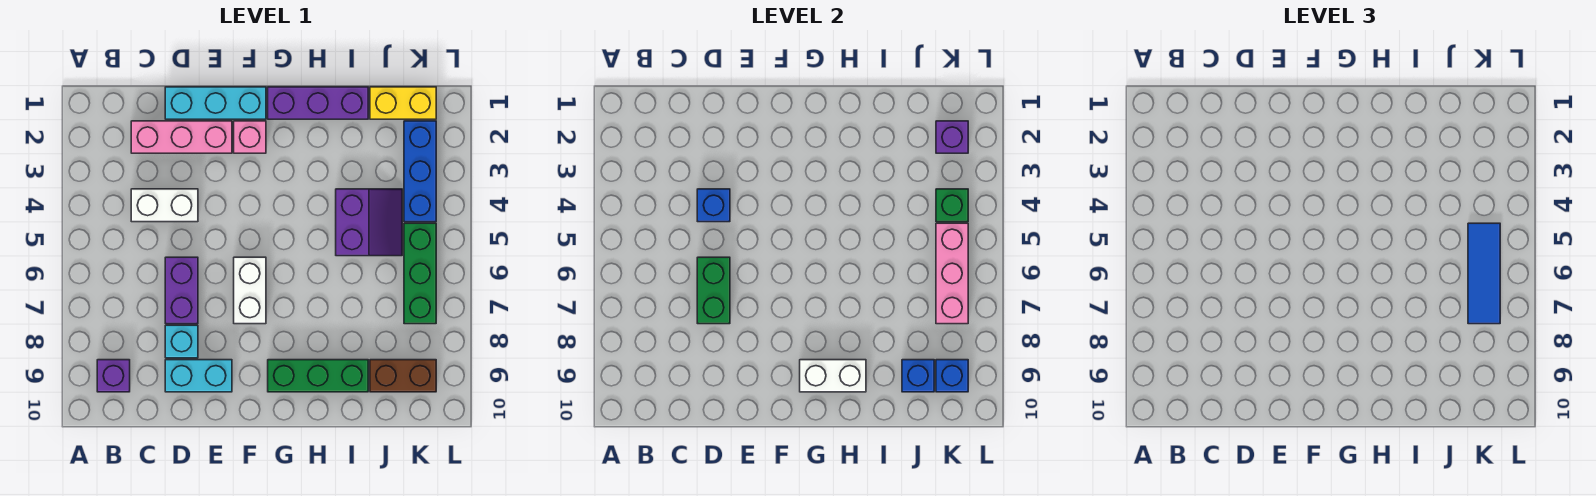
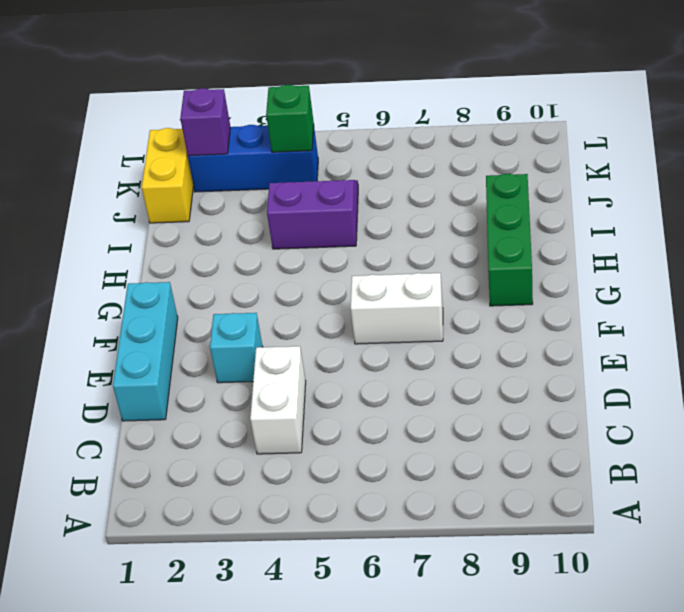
cyan brick E3 level 1 -> cyan brick D8 level 1
none -> purple brick B9 level 1
none -> pink brick C2:E2 level 1
none -> purple brick D6:D7 level 1

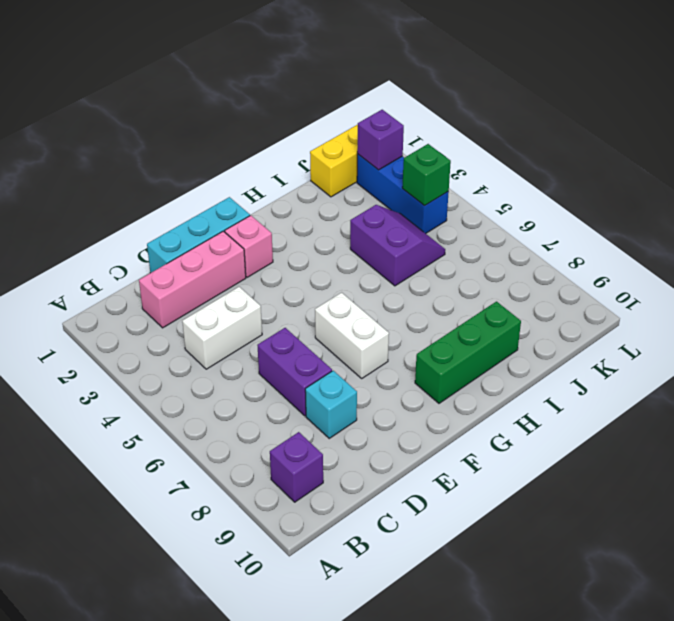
none -> cyan brick D9:E9 level 1
none -> purple brick G1:I1 level 1
none -> brown brick J9:K9 level 1

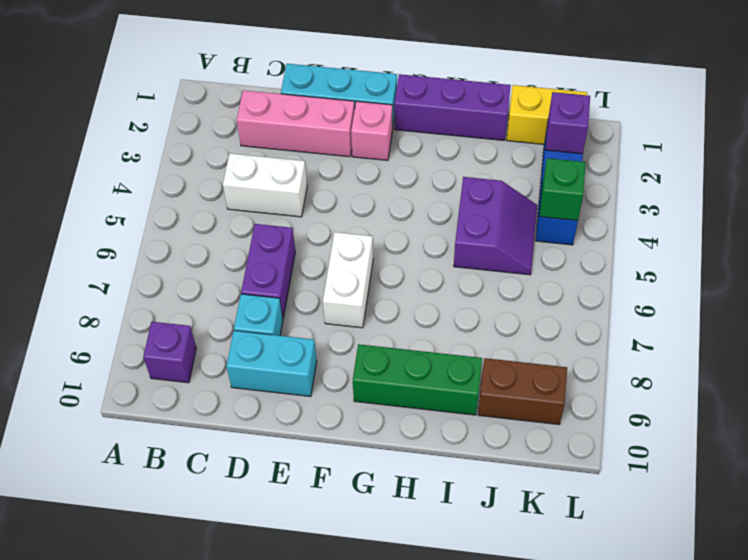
none -> green brick K5:K7 level 1
none -> blue brick D4 level 2
none -> green brick D6:D7 level 2

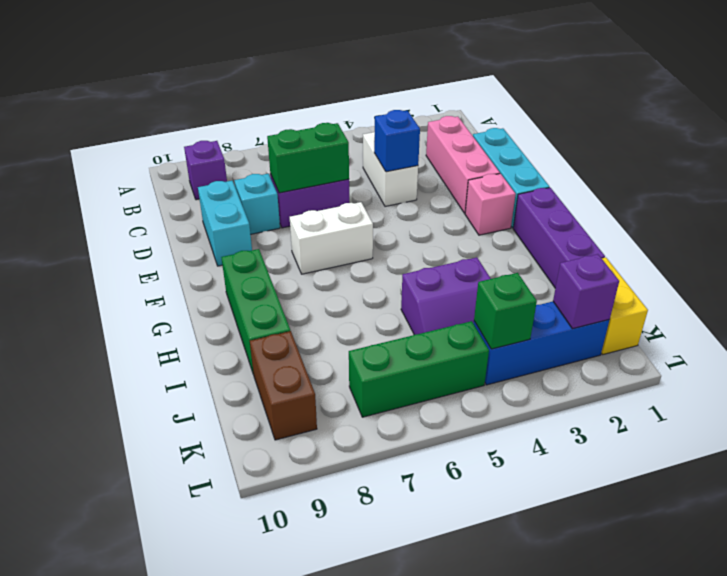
none -> white brick G9:H9 level 2
none -> blue brick J9 level 2
none -> pink brick K5:K7 level 2

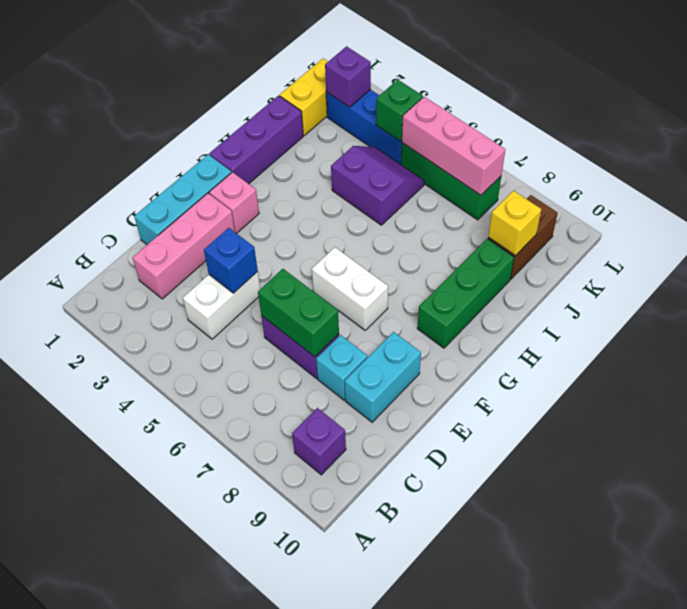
yellow brick J9 level 2 -> blue brick J9 level 2
none -> white brick G9:H9 level 2
none -> blue brick K9 level 2
none -> blue tile K5:K7 level 3

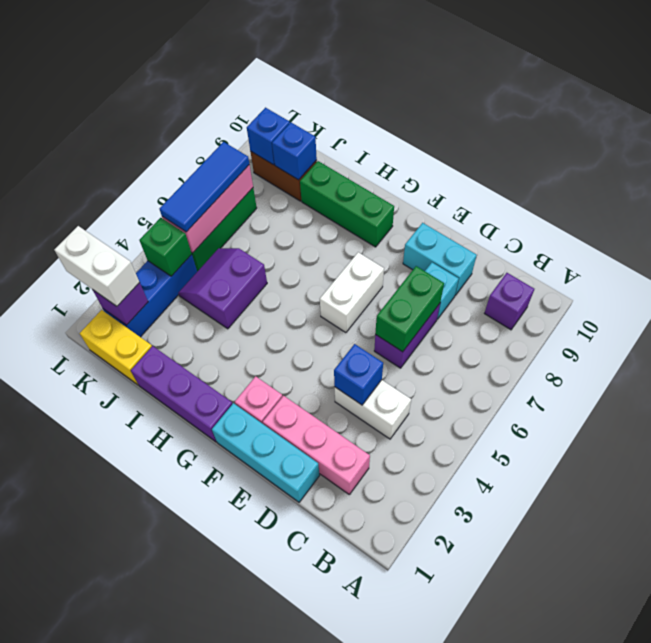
white brick K2:L2 level 3 -> white brick G9:H9 level 2

